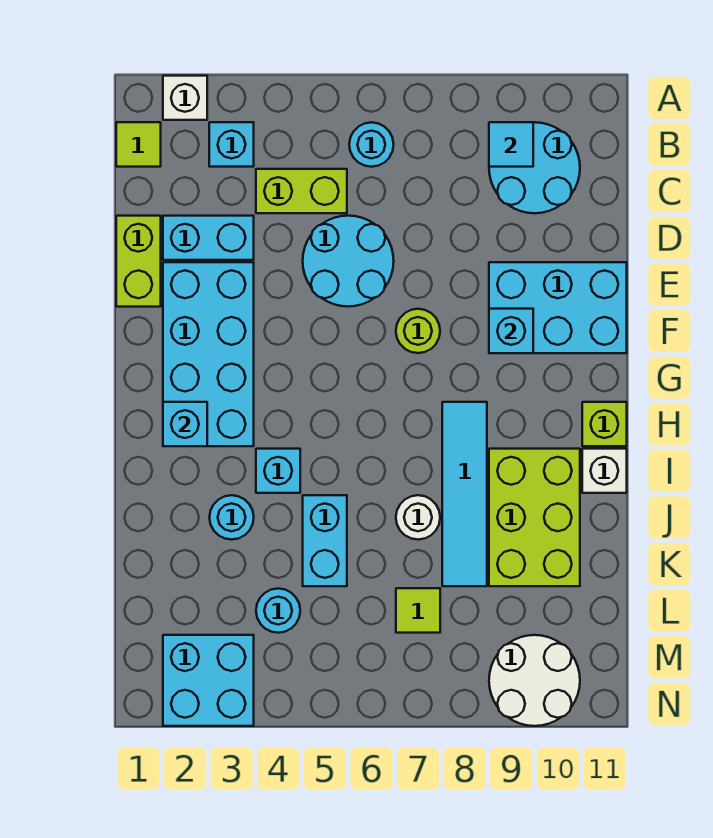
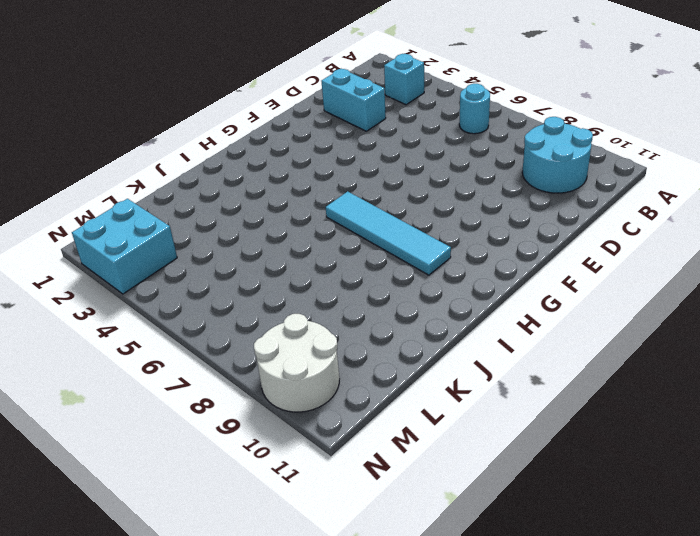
cyan tile H6:H9 level 1 -> cyan tile H8:K8 level 1
none -> white brick A2 level 1
none -> lime tile B1 level 1
none -> lime brick C4:C5 level 1

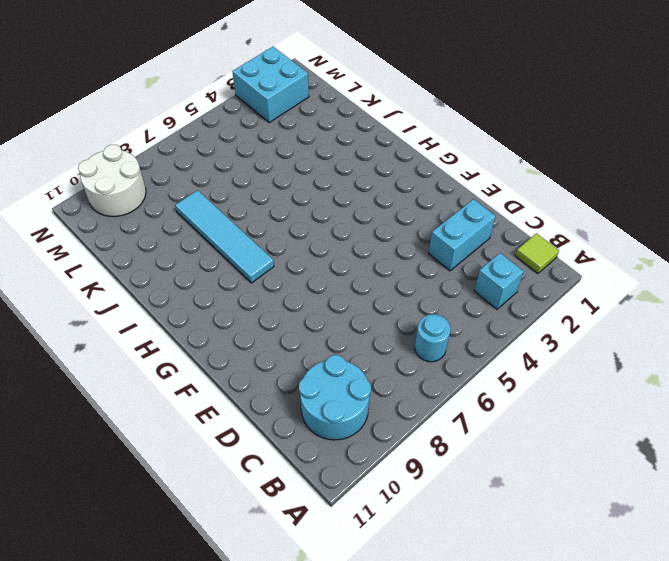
none -> white brick A2 level 1
none -> lime brick C4:C5 level 1
none -> lime brick D1:E1 level 1

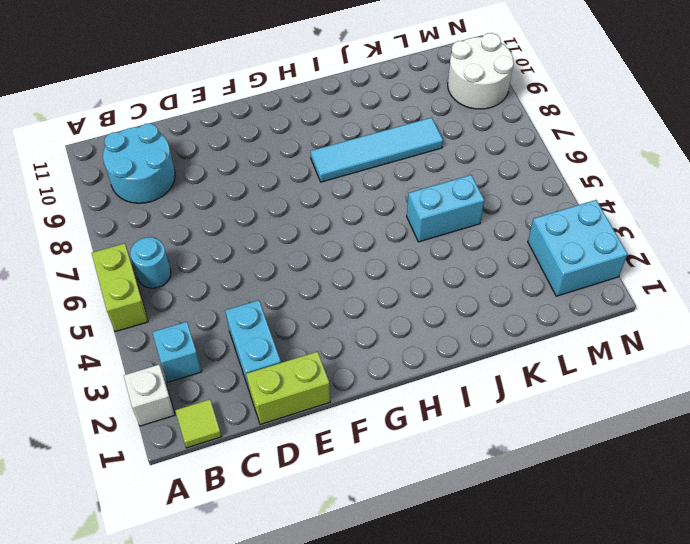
lime brick A5:A6 level 1 -> lime brick C4:C5 level 1
none -> cyan round brick D5:E6 level 1
none -> cyan brick E2:H3 level 1
none -> cyan brick E9:F11 level 1

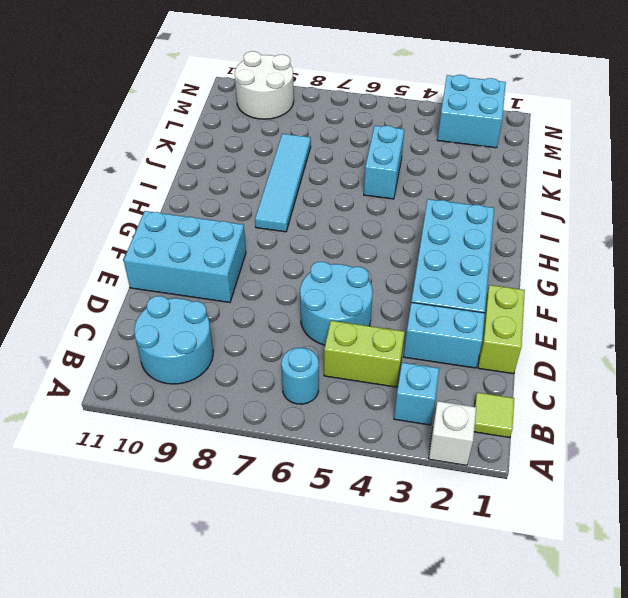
none -> lime round brick F7 level 1
none -> lime brick H11 level 1
none -> cyan brick I4 level 1

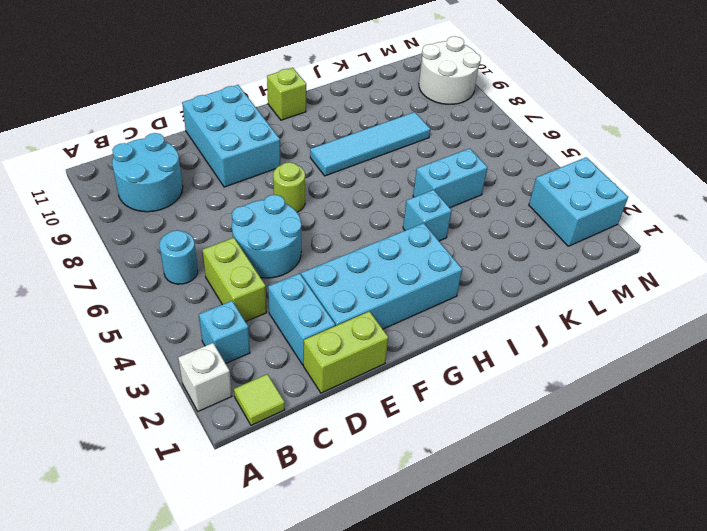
none -> lime brick I9:K10 level 1
none -> white brick I11 level 1
none -> cyan round brick J3 level 1

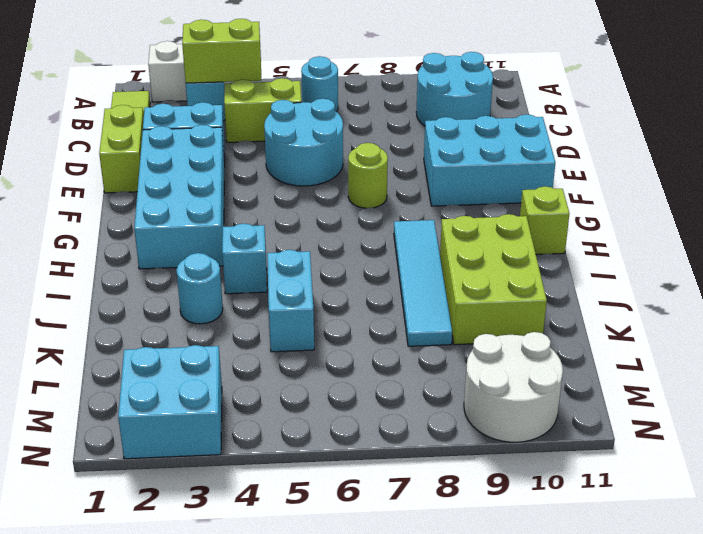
lime brick B3:B4 level 2 -> none
none -> white brick I11 level 1
none -> white round brick J7 level 1
none -> cyan round brick L4 level 1

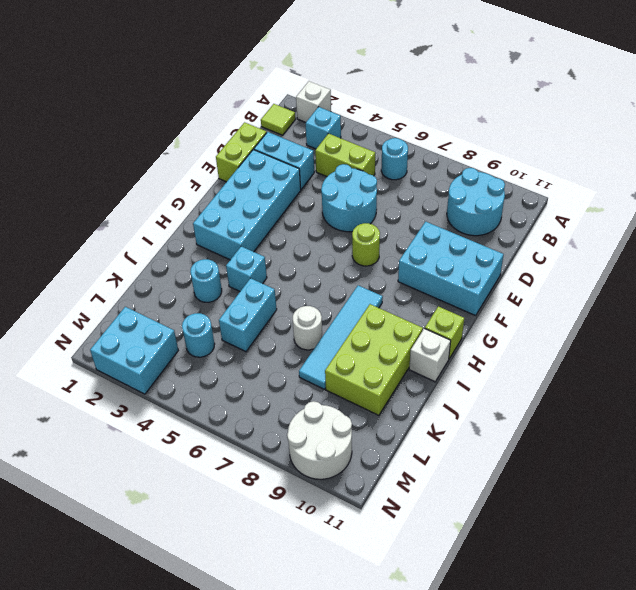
none -> lime tile L7 level 1
none -> cyan tile B9 level 2
none -> cyan brick F9 level 2

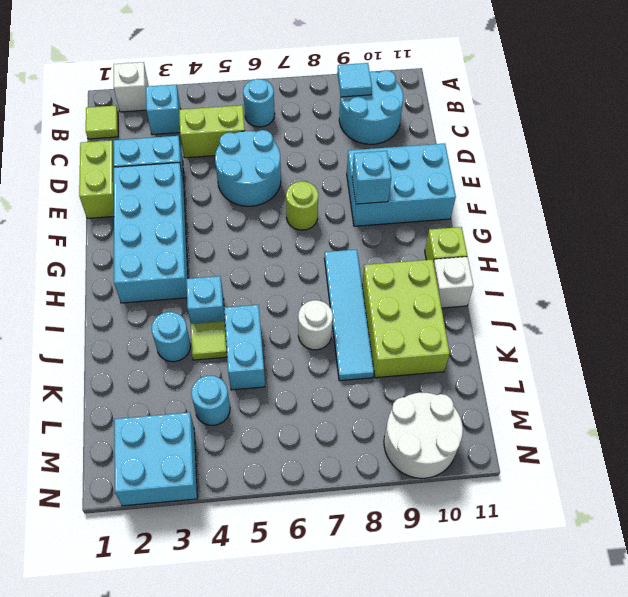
lime tile J4 level 1 -> lime tile L7 level 1
none -> cyan brick H2 level 2

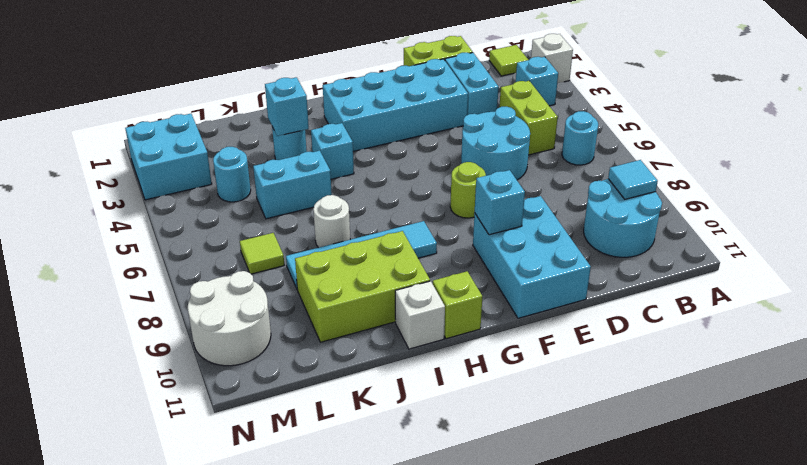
cyan brick J3 level 2 -> cyan brick H2 level 2

